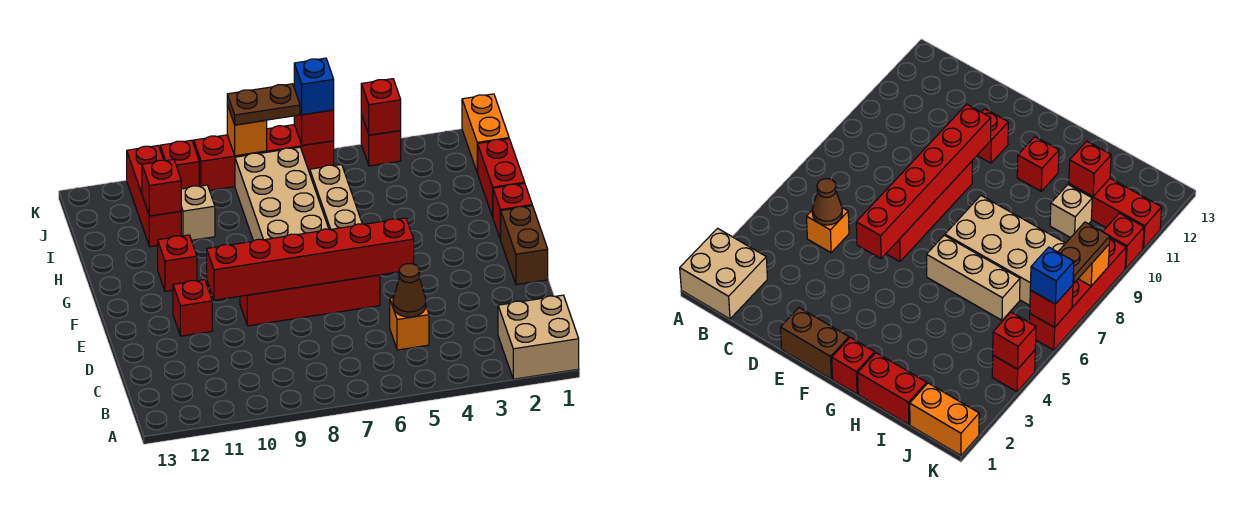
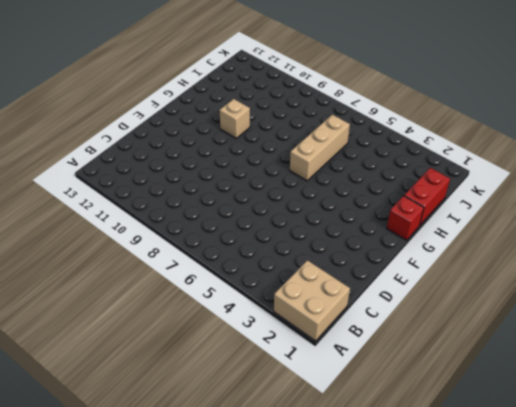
tan brick G10 level 1 -> tan brick I10 level 1
none -> orange brick C5 level 1
none -> brown brick E1:F1 level 1
none -> red brick E6:E9 level 1

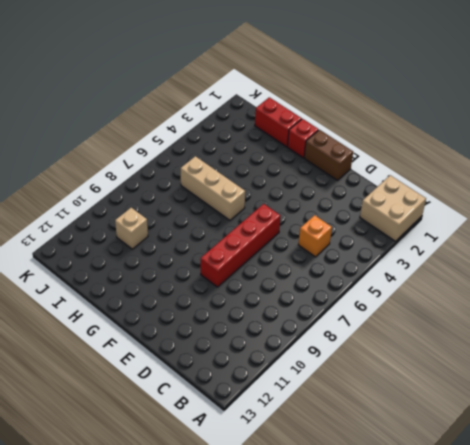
none -> red brick E11 level 1
none -> tan brick G7:J8 level 1
none -> red brick G11 level 1

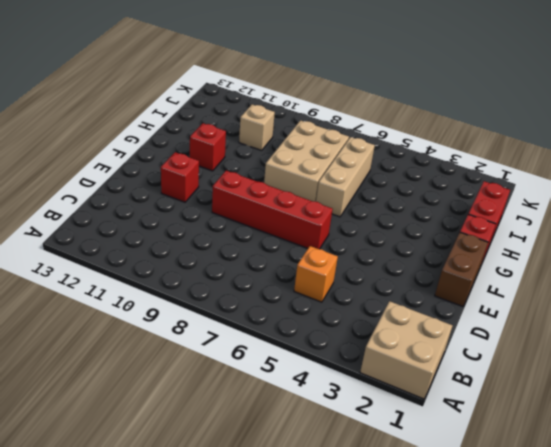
tan brick G7:I8 level 1 -> tan brick G7:J8 level 1
none -> red brick I11:K11 level 1
none -> orange brick J1:K1 level 1
none -> red brick K4 level 1

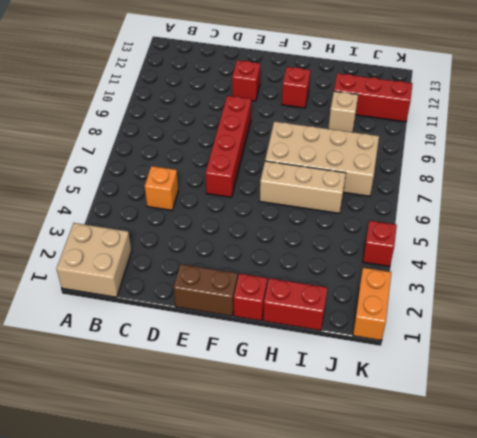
orange brick K1:K2 level 1 -> orange brick J1:K1 level 1
none -> red brick K6:K9 level 1
none -> red brick K10 level 1
none -> brown cone C5 level 2

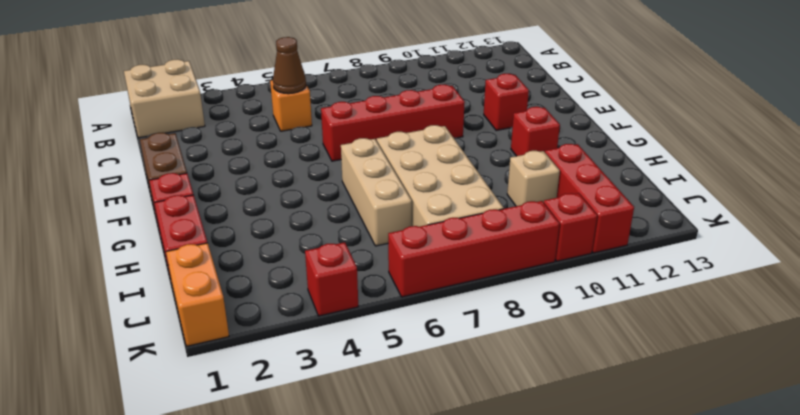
none -> red brick E5:E10 level 2
none -> red brick I11 level 2
none -> red brick K4 level 2

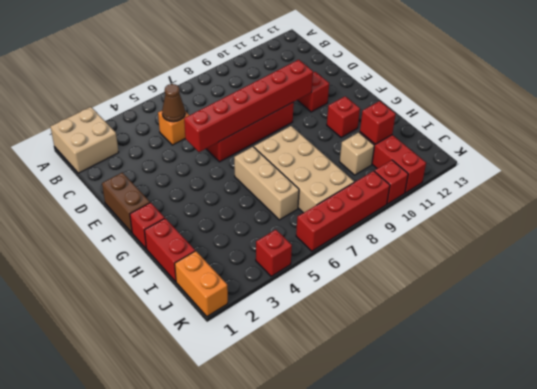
none -> red brick K4 level 2
none -> red brick K6 level 2
none -> orange brick K8 level 2

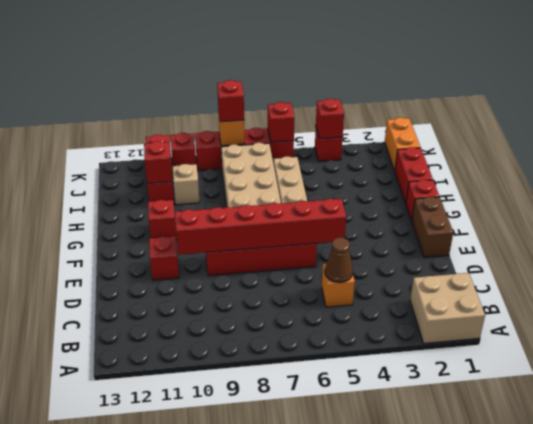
red brick K8 level 3 -> brown plate K7:K8 level 3
none -> blue brick K6 level 3

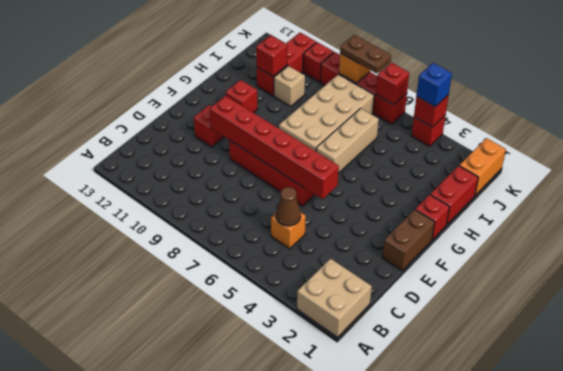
blue brick K4 level 3 -> blue brick K6 level 3

